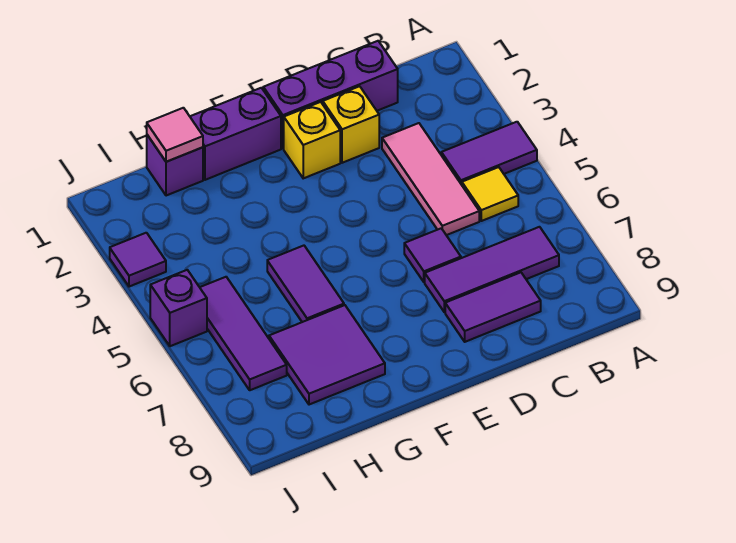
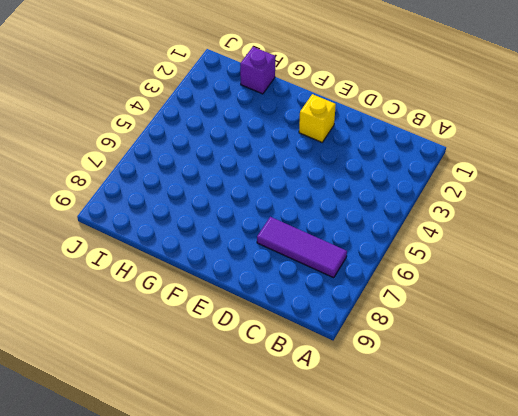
none -> purple tile A4:B4 level 1
none -> yellow tile B5 level 1
none -> purple brick C1:E1 level 1

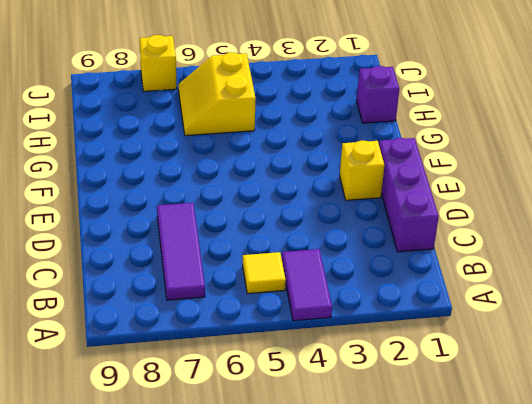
yellow slope H5:I6 level 1 top 5 -> purple tile I5:I7 level 1
yellow brick J7 level 1 -> yellow brick D2 level 1
none -> pink tile C3:C5 level 1
none -> purple tile C8:D8 level 1
none -> purple tile D6 level 1

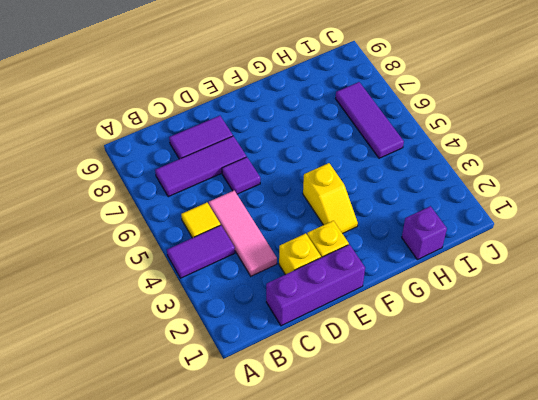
yellow slope F3:F4 level 1 top 4 -> none
none -> purple brick F1:G1 level 1
none -> purple tile G5:G6 level 1
none -> purple tile G7:H8 level 1

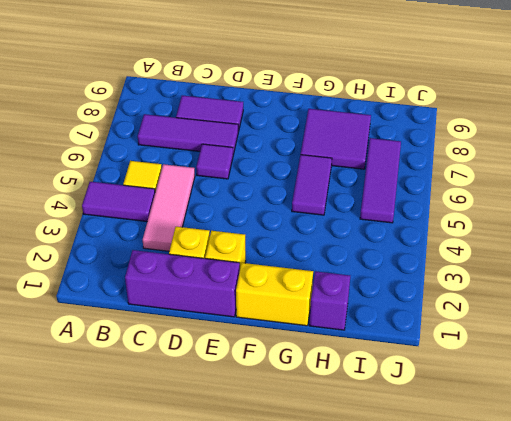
yellow brick F1:G1 level 1 -> purple brick F1:G1 level 1
none -> purple tile J3 level 1
none -> purple brick J5 level 1
none -> pink tile H1 level 2

